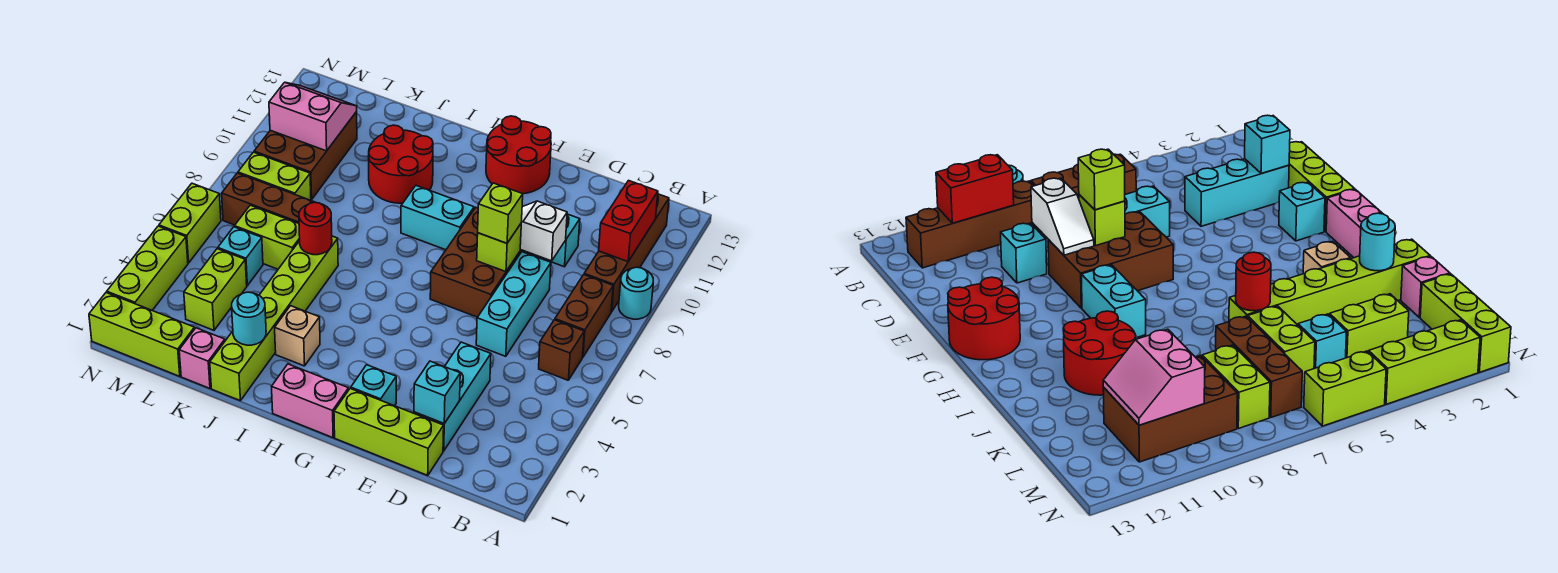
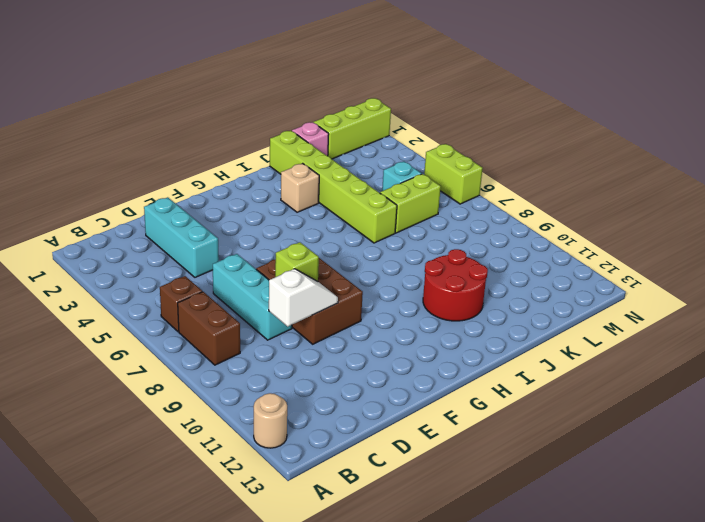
tan round brick A12 level 1 -> none
none -> cyan round brick A9 level 1
none -> brown brick B9:B12 level 1
none -> lime brick D1:F1 level 1
none -> cyan brick D10 level 1

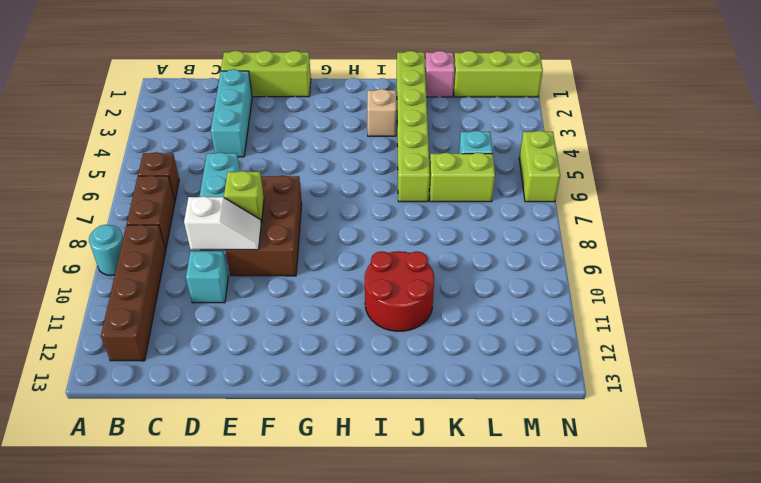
none -> cyan brick F2 level 1
none -> red round brick F12:G13 level 1
none -> pink brick G1:H1 level 1
none -> cyan brick G9:H9 level 1

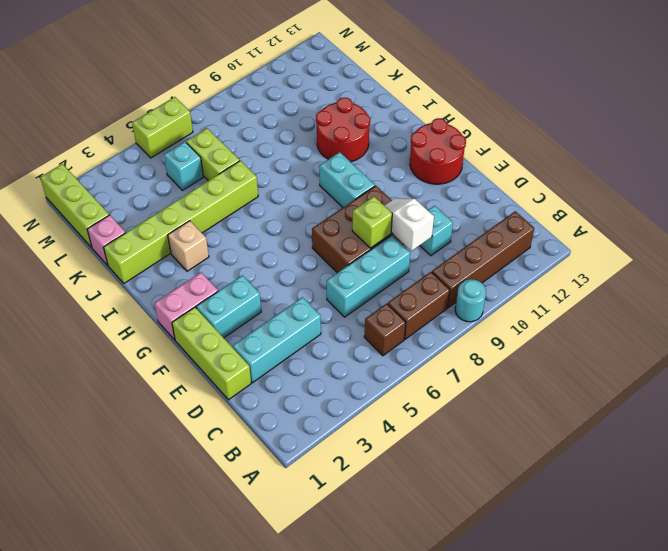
cyan brick F2:F3 level 1 -> cyan brick F2 level 1
pink brick G1:G2 level 1 -> pink brick G1:H1 level 1
none -> brown brick K7:M7 level 1
none -> lime brick L3:L4 level 1
none -> lime brick L8:M8 level 1
none -> brown brick L9:M11 level 1

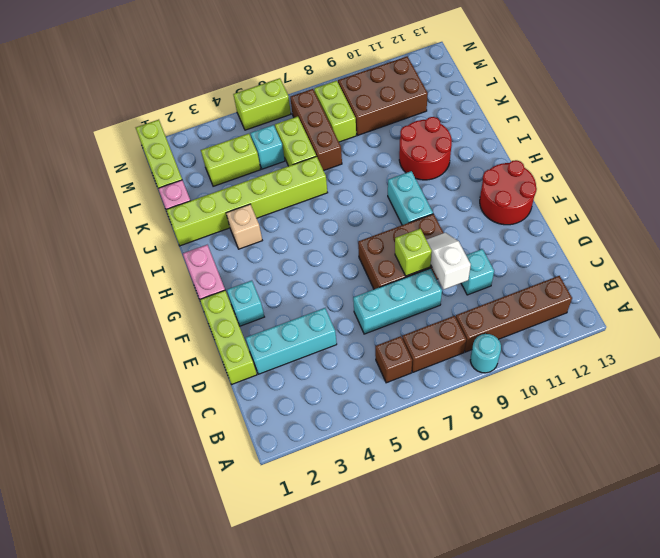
none -> lime brick N2:N4 level 1
none -> red brick B10:B11 level 2
none -> cyan brick D2 level 2
none -> cyan round brick J2 level 2

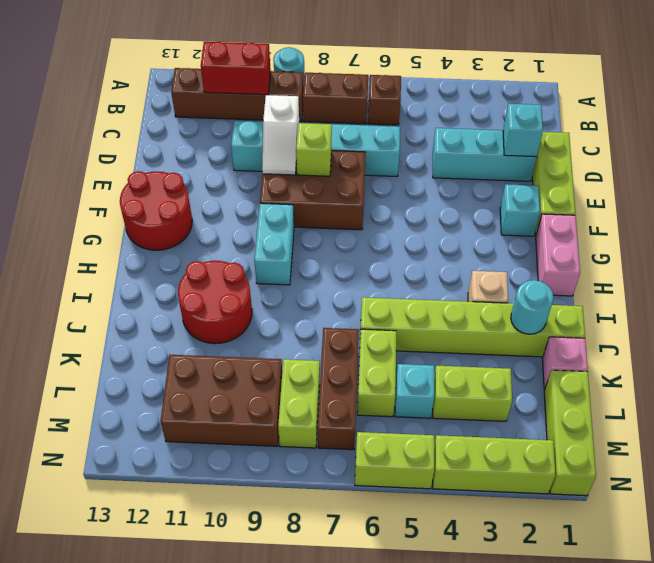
none -> red round brick J6 level 2
none -> pink slope L10:M11 level 2 top 10
none -> lime brick E8 level 3

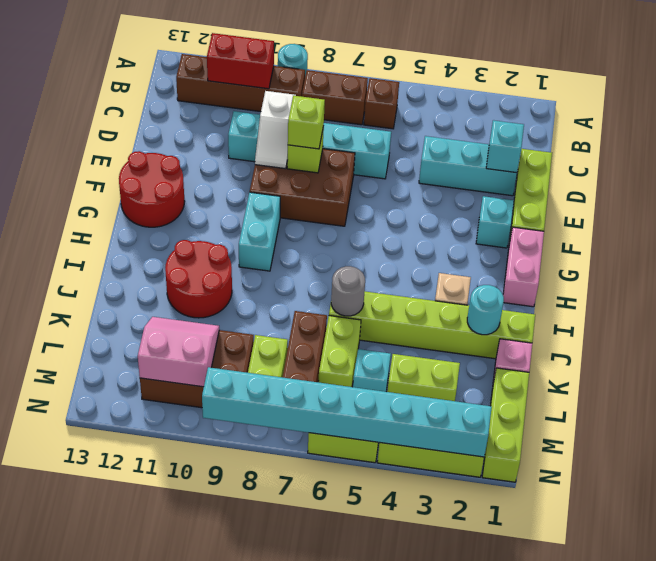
grey round brick J6 level 2 -> red round brick J6 level 2
pink slope L10:M11 level 2 top M -> pink slope L10:M11 level 2 top 10
cyan brick N2:N9 level 2 -> none

